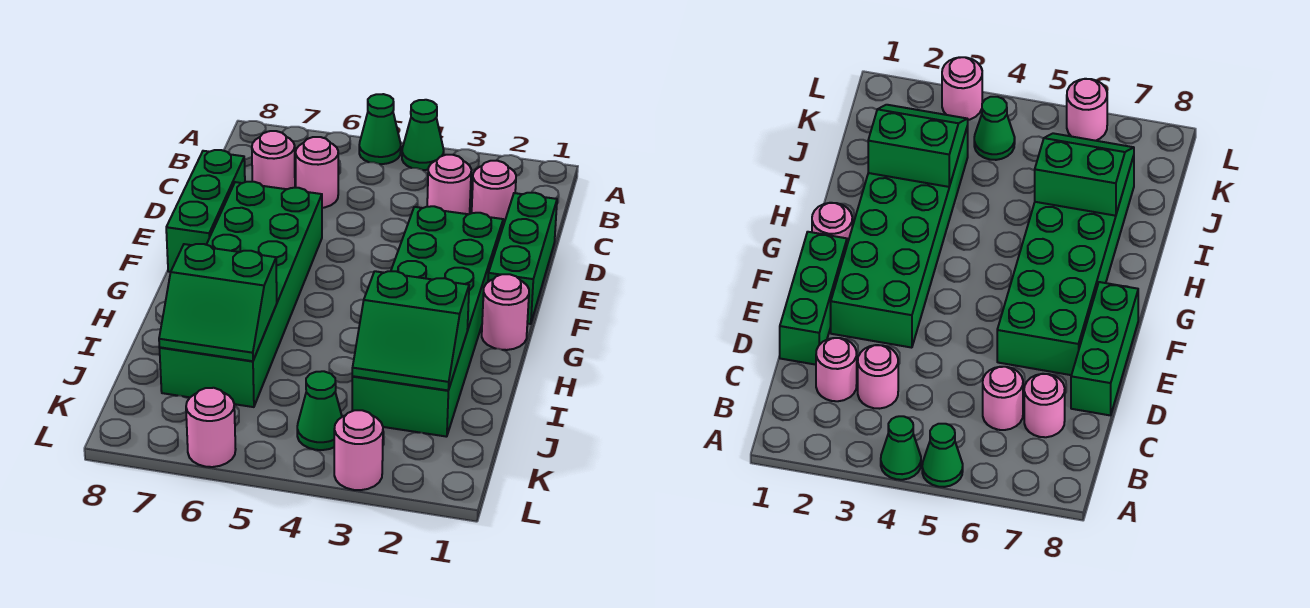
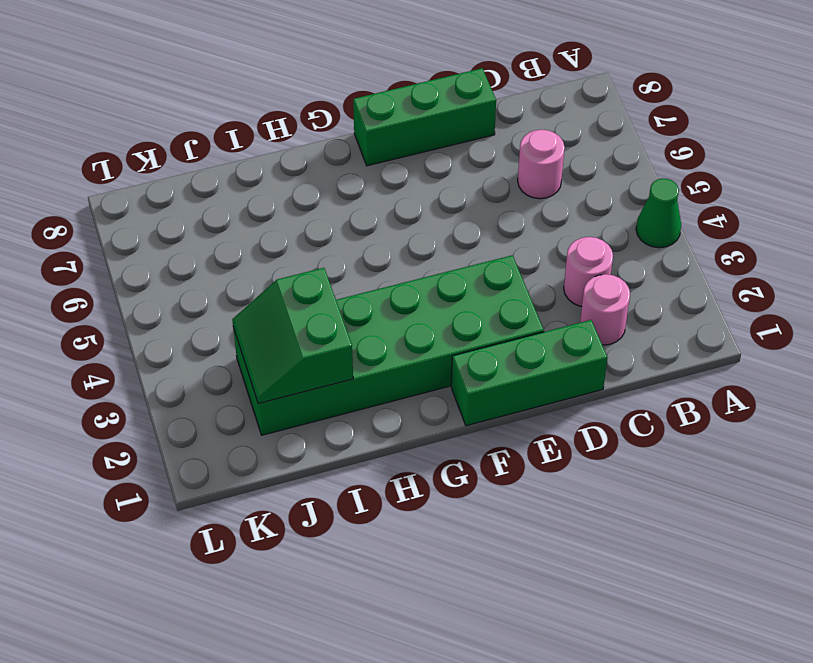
none -> green cone A5 level 1
none -> pink round brick C7 level 1
none -> green brick E6:J7 level 1

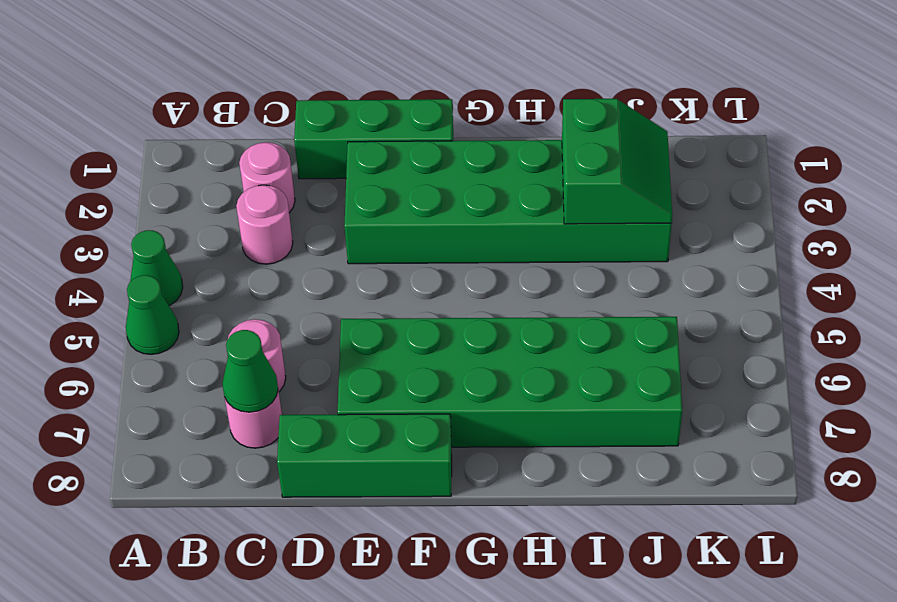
green cone C7 level 2 -> green cone K4 level 1
none -> pink round brick G1 level 1
none -> pink round brick L3 level 1
none -> pink round brick L6 level 1

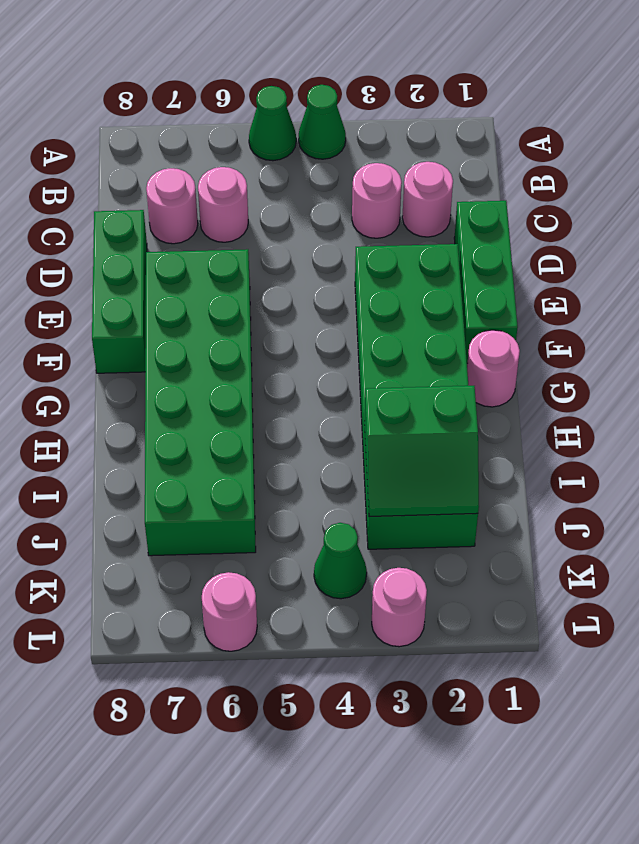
none -> green slope I6:J7 level 2 top I

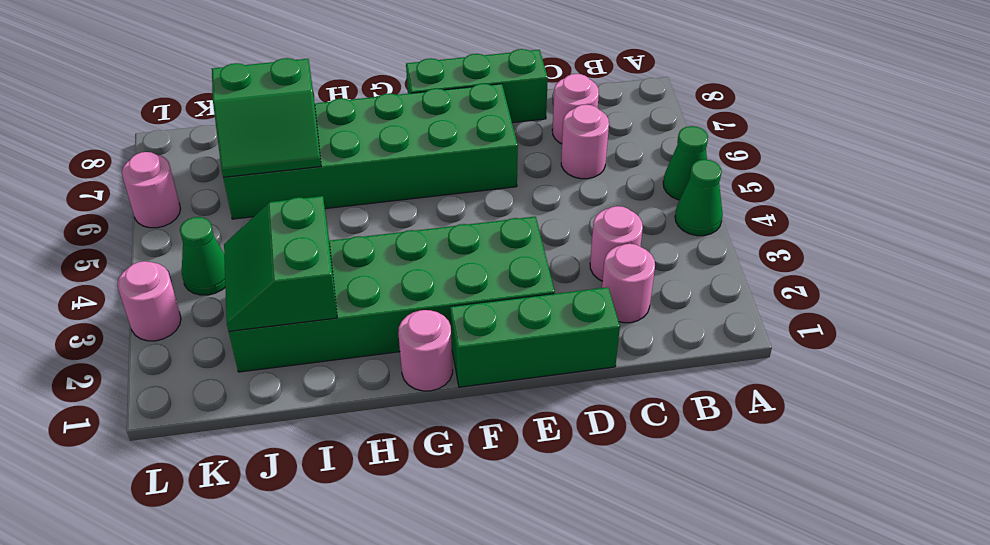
green slope I6:J7 level 2 top 7 -> green slope I6:J7 level 2 top I

